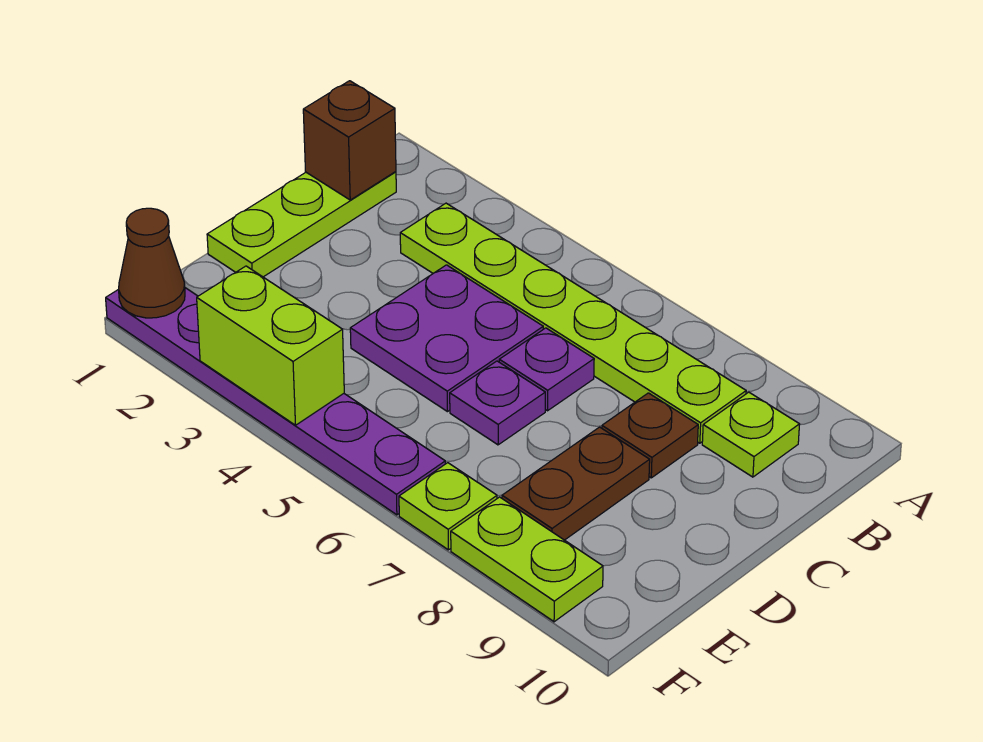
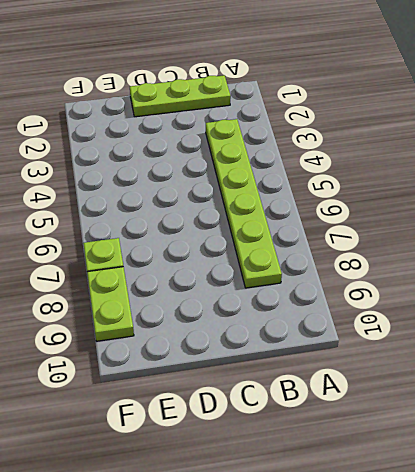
none -> lime plate B9 level 1
none -> purple plate C4:D5 level 1
none -> purple plate C6 level 1

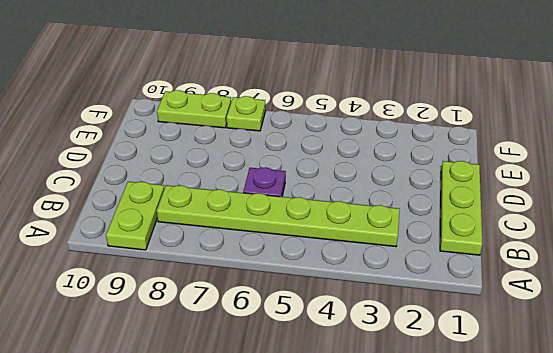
lime plate A9:B9 level 1 -> lime plate B9 level 1
none -> purple plate C4:D5 level 1
none -> brown plate C8 level 1
none -> purple plate D6 level 1

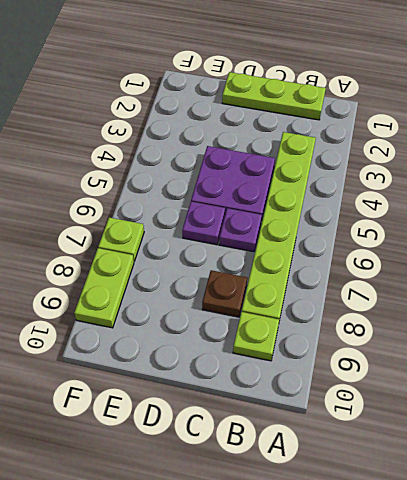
none -> brown plate D8:E8 level 1
none -> purple plate F1:F6 level 1
none -> brown brick B1 level 2

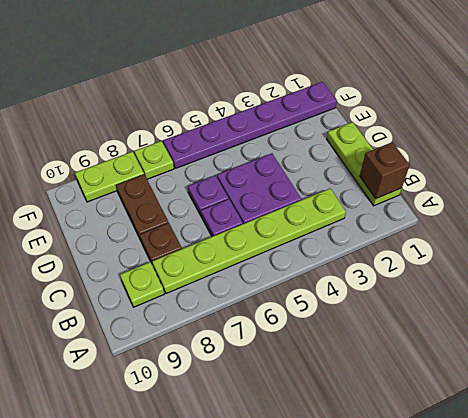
none -> brown cone F1 level 2
none -> lime brick F3:F4 level 2

